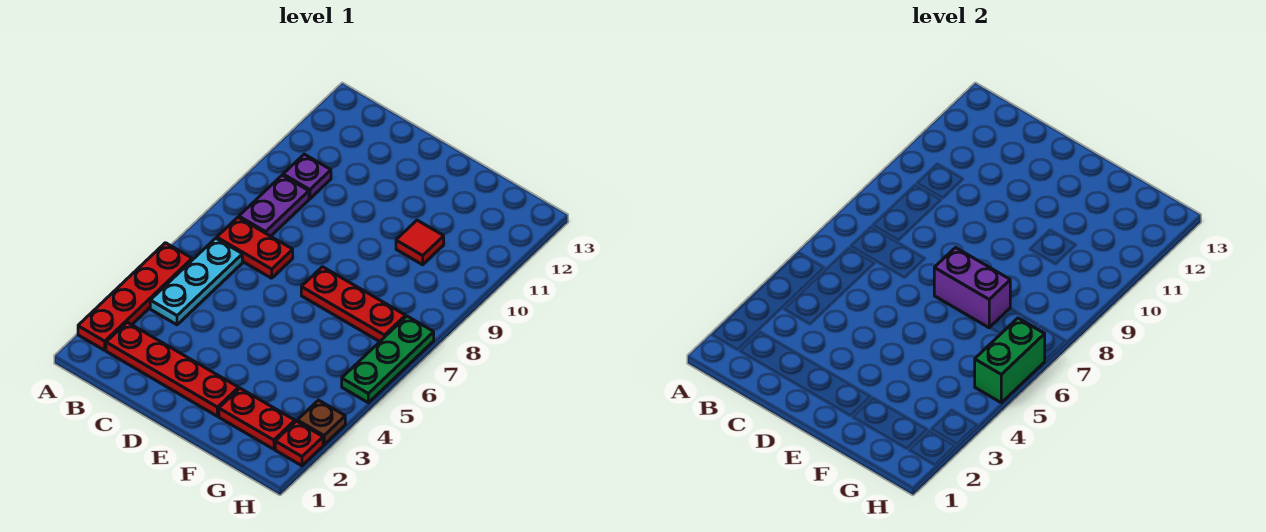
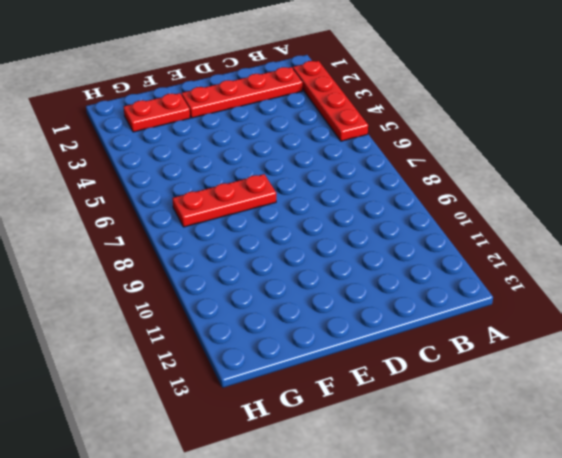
none -> cyan plate B4:B6 level 1
none -> red plate B7:C7 level 1
none -> purple plate B8:B9 level 1

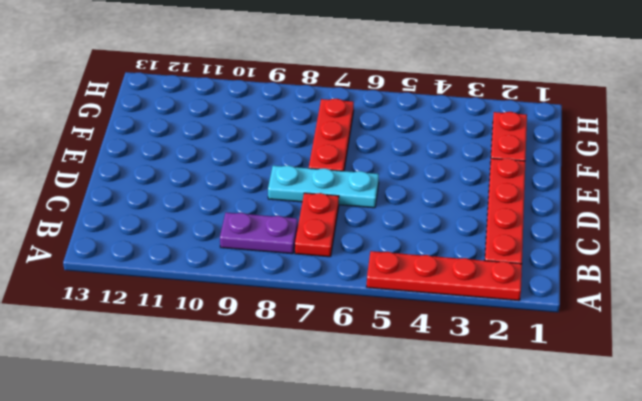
cyan plate D6:D8 level 1 -> cyan plate B4:B6 level 1
none -> purple plate B10 level 1
none -> red tile F10 level 1
none -> red plate H2 level 1

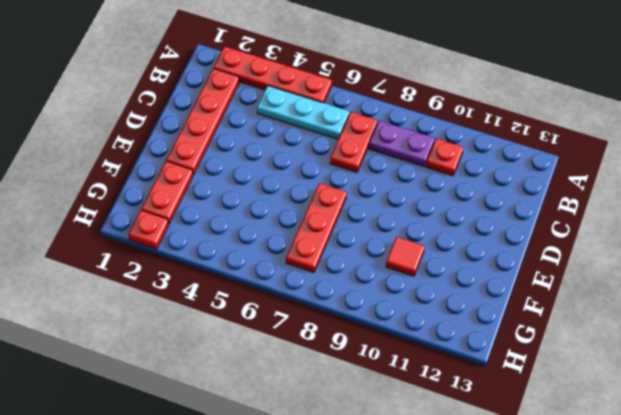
red plate B10 level 1 -> purple plate B10 level 1
none -> brown plate H3 level 1
none -> green plate H5:H7 level 1
none -> purple brick E7:F7 level 2

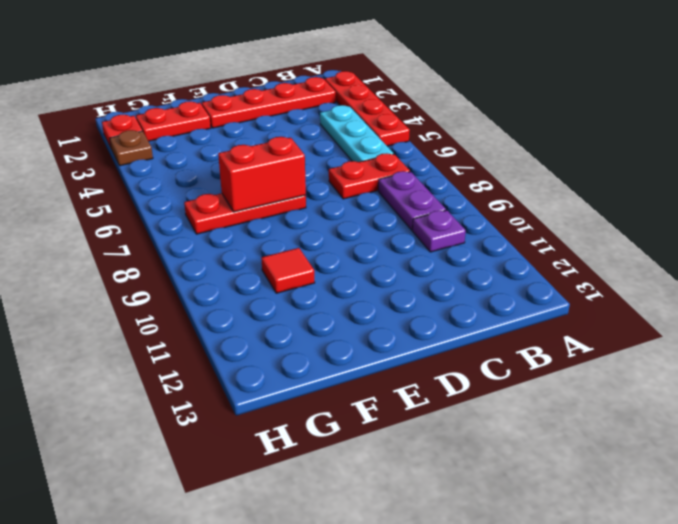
red brick E7:F7 level 2 -> purple brick E7:F7 level 2
none -> green plate H5:H7 level 1
none -> green brick H5:H6 level 2

